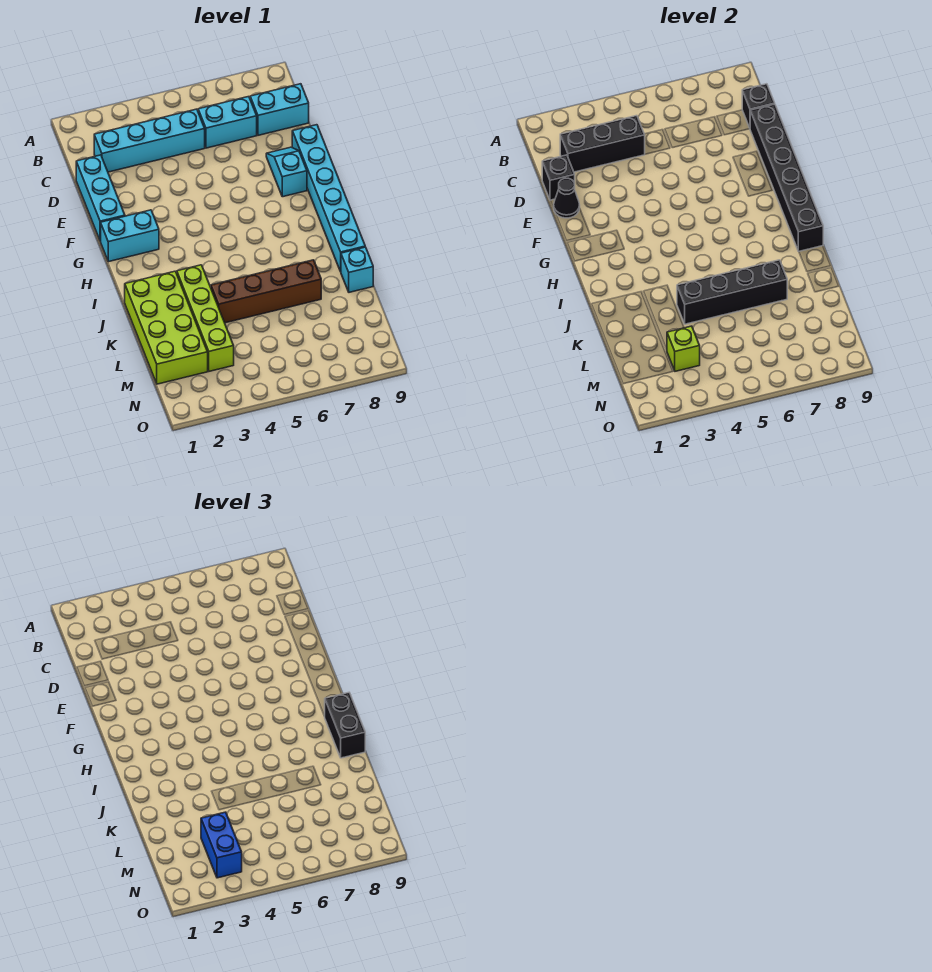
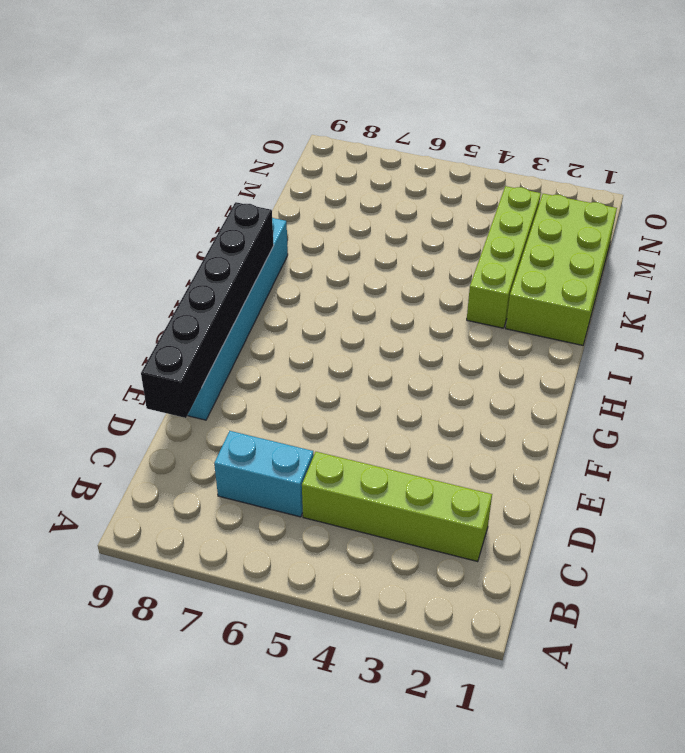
lime brick C2:C5 level 1 -> cyan brick C2:C5 level 1
none -> cyan brick C8:C9 level 1
none -> cyan brick D1:F1 level 1
none -> cyan slope E8:F8 level 1 top F

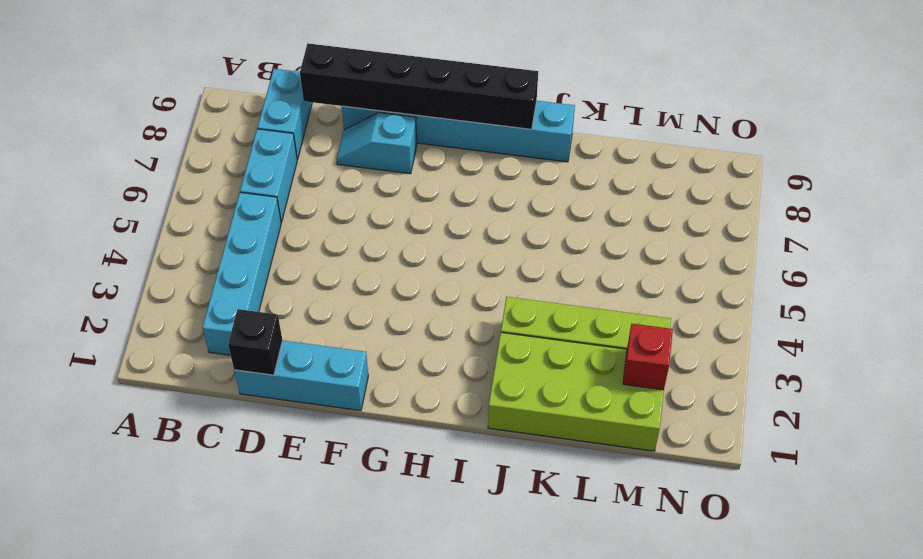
red brick M2 level 2 -> none
none -> cyan brick G1:G2 level 1
none -> brown brick K4:K7 level 1
none -> cyan brick K9 level 1

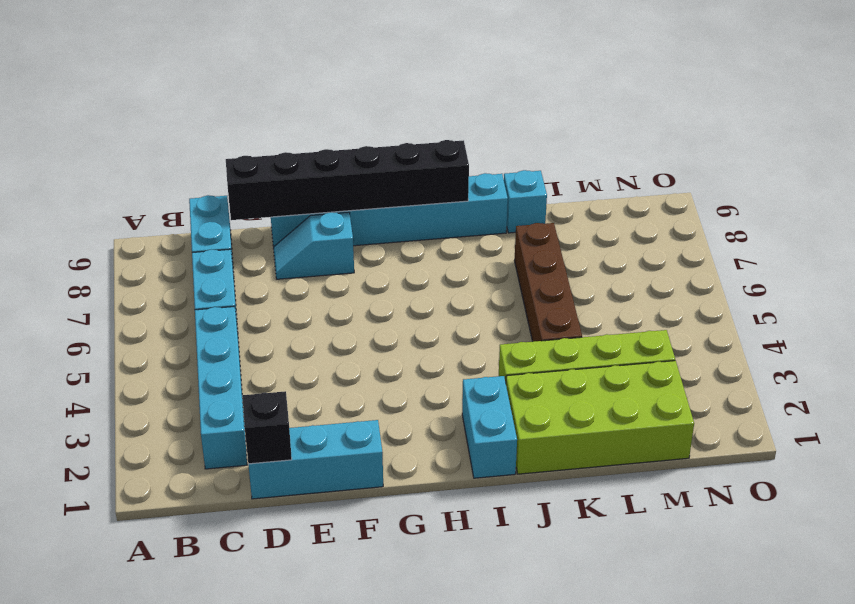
cyan brick I1:I2 level 1 -> cyan brick G1:G2 level 1
none -> black brick C2:C4 level 2
none -> black brick C9 level 2
none -> black cone E1 level 2

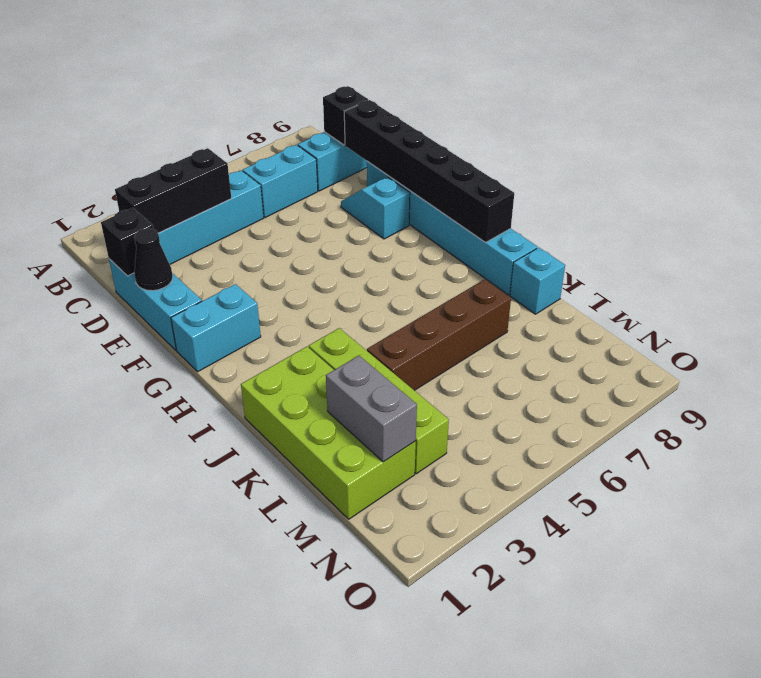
grey brick L2:M2 level 2 -> none
none -> black brick K4:K7 level 2
none -> lime brick M3 level 2
none -> black brick I9:J9 level 3

